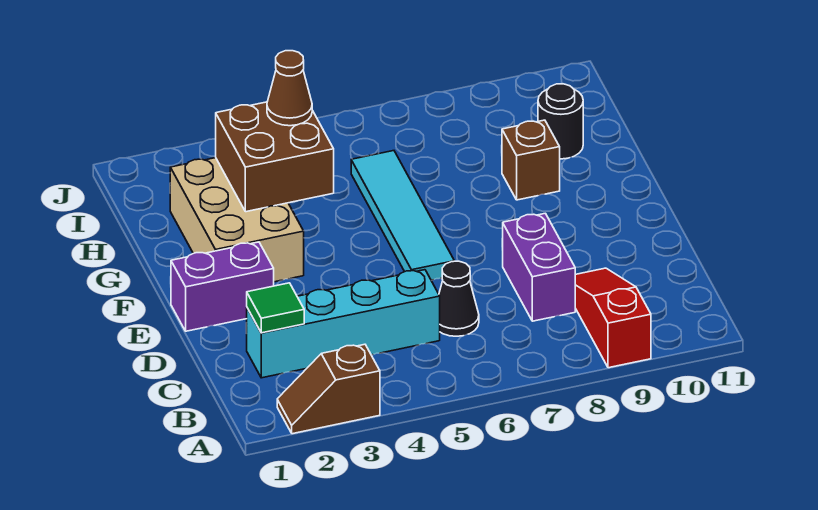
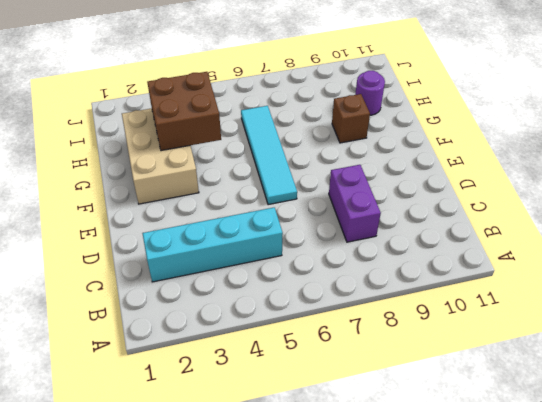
purple round brick H10 level 1 -> black round brick H10 level 1
none -> brown slope A2:A3 level 1 top 3
none -> red slope A9:C9 level 1 top A
none -> black cone C6 level 1

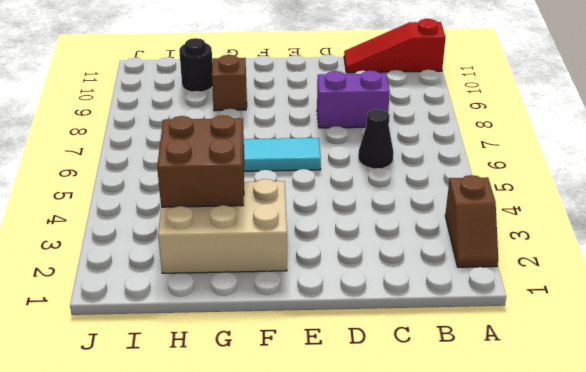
red slope A11:C11 level 1 top A -> red slope A9:C9 level 1 top A
none -> cyan brick C2:C5 level 1
none -> purple brick E1:E2 level 1
none -> green tile C2 level 2

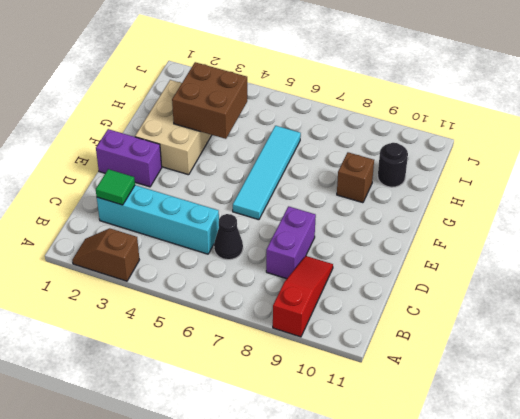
none -> brown cone H4 level 3

